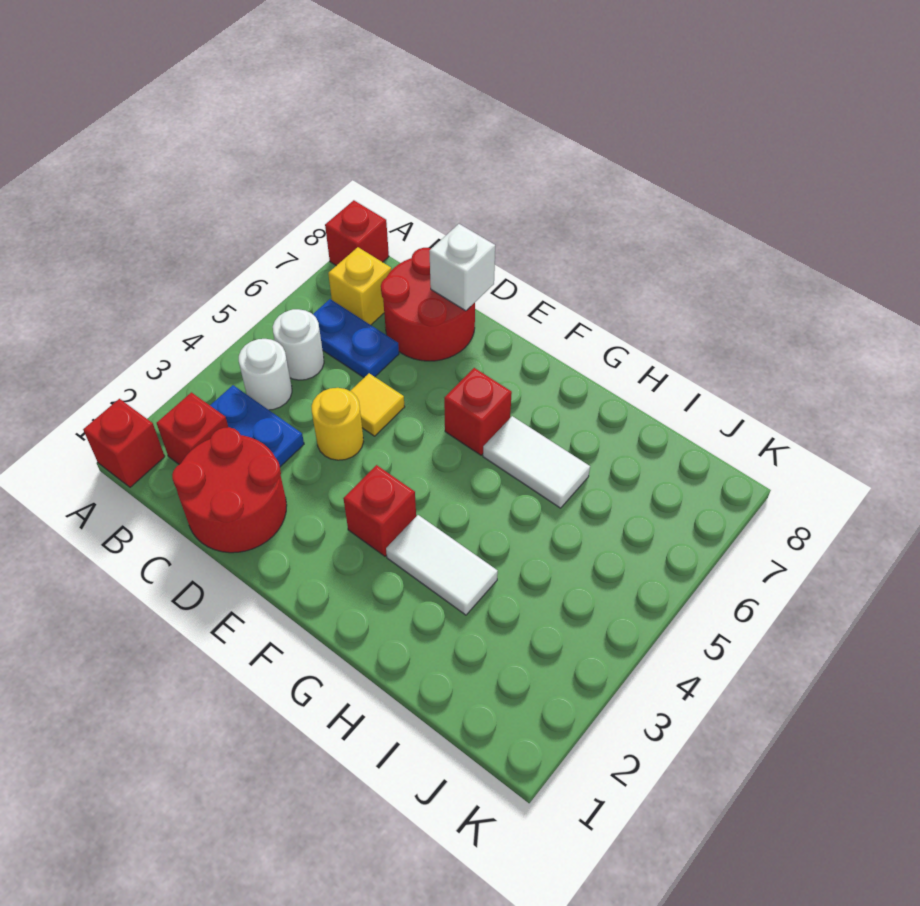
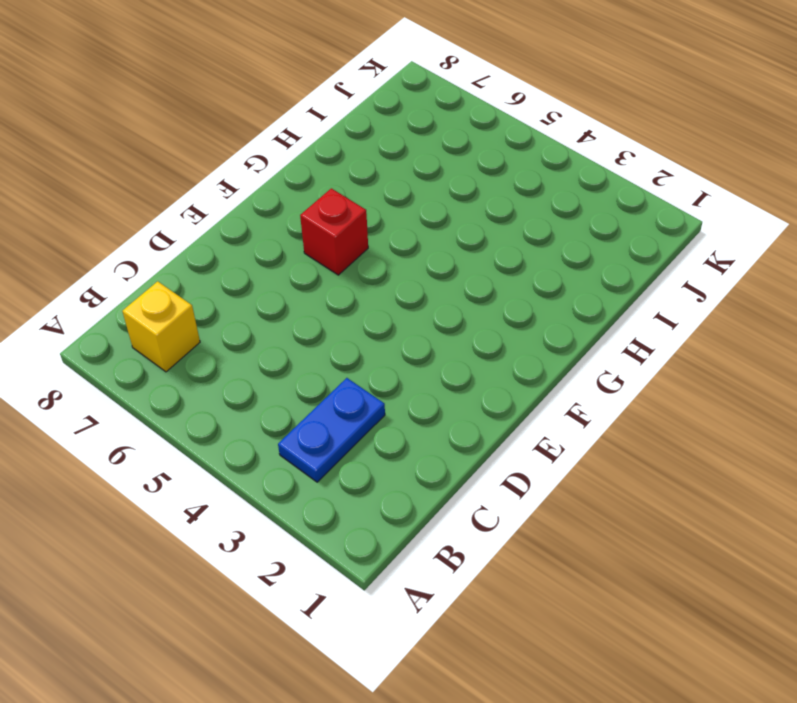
none -> red brick A1 level 1
none -> red brick A8 level 1
none -> red brick B2 level 1

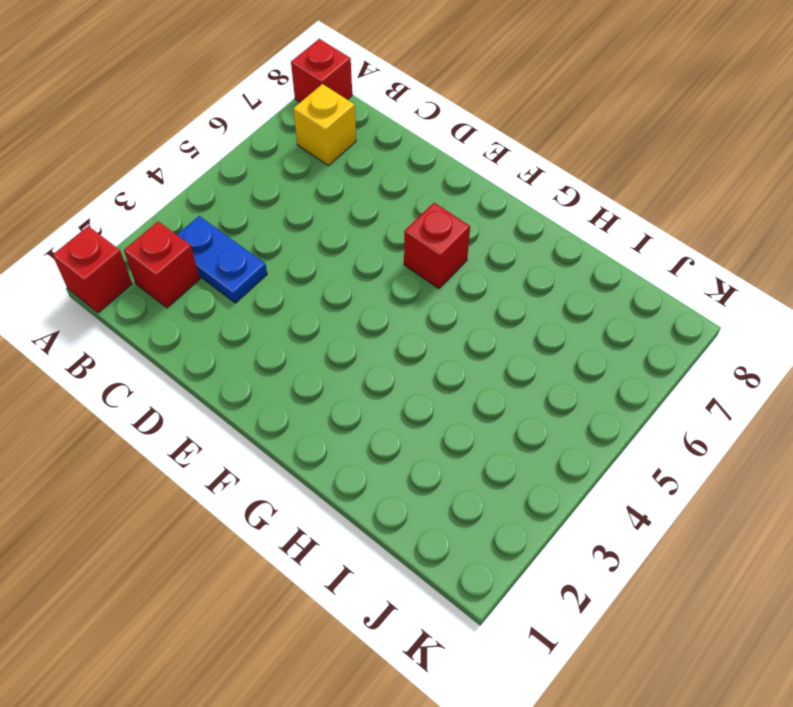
none -> white round brick B4 level 1
none -> white round brick B5 level 1
none -> blue plate B6:C6 level 1

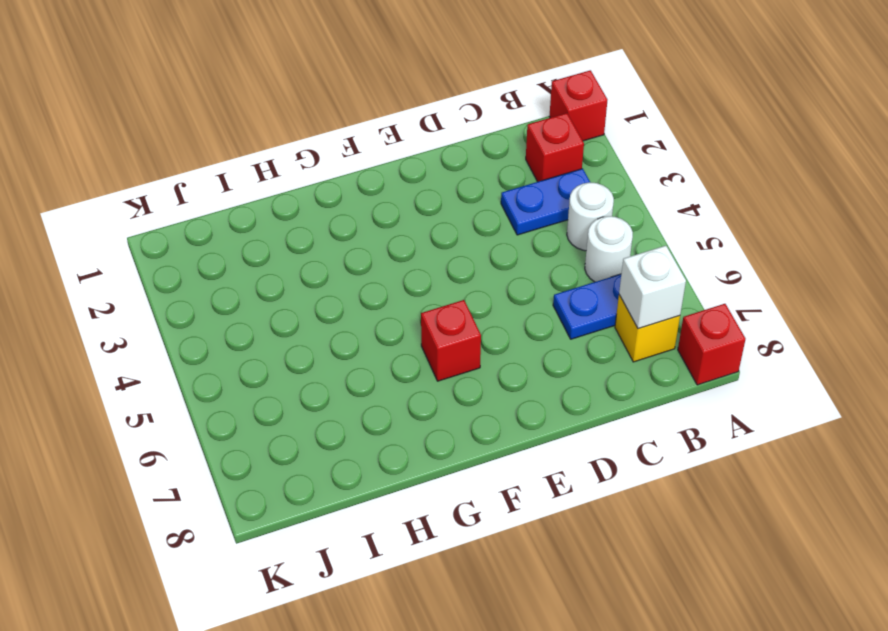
white brick B7 level 2 -> white brick D8 level 2
none -> red round brick C1:D2 level 1
none -> red round brick C7:D8 level 1
none -> yellow round brick D4 level 1

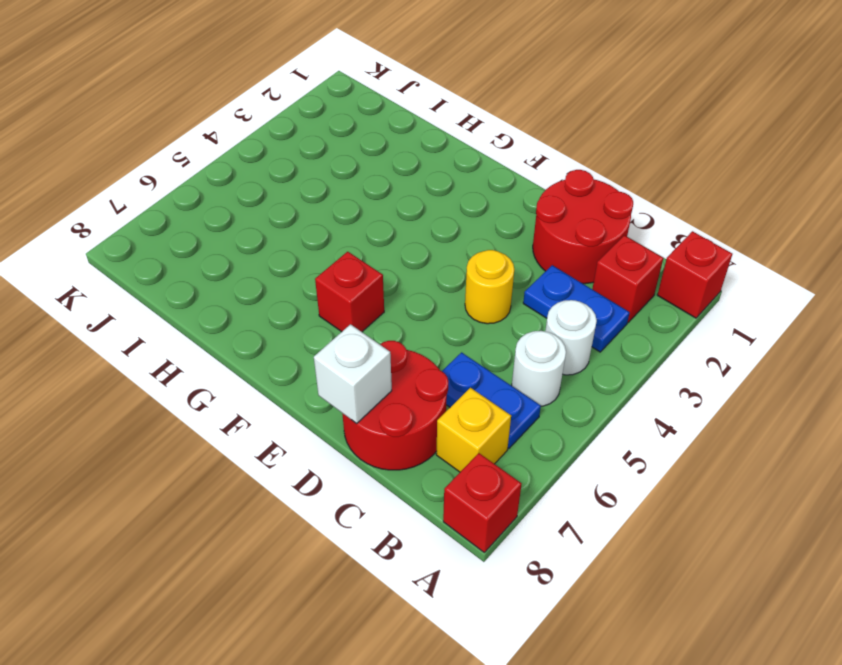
none -> yellow tile D5 level 1
none -> red brick F3 level 1
none -> white tile G3:H3 level 1

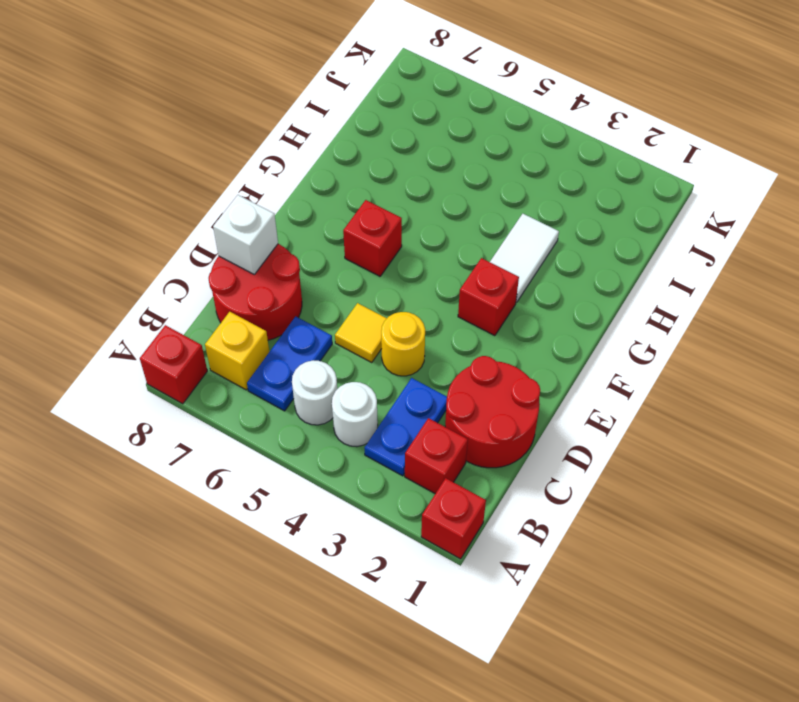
none -> white tile G6:H6 level 1

